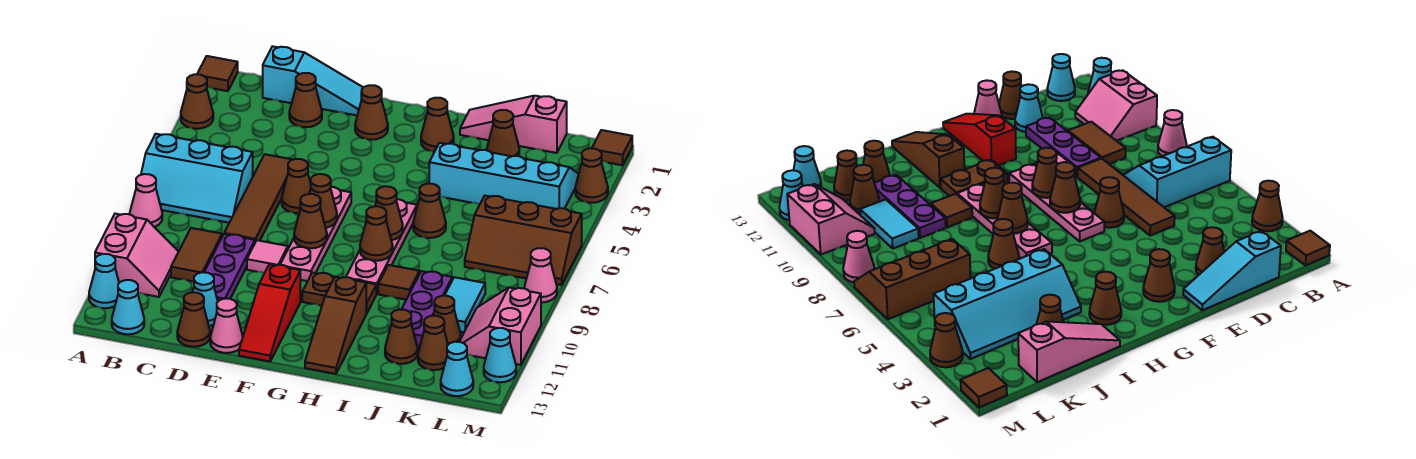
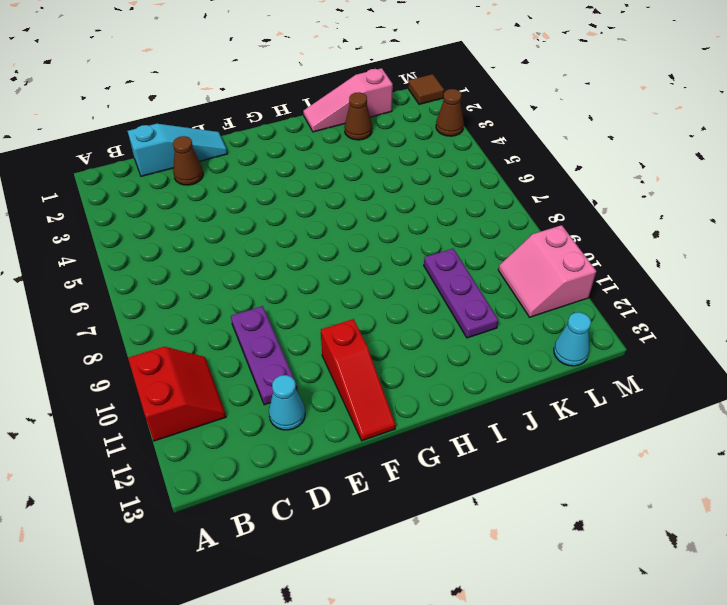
red slope A10:B11 level 1 top A -> pink slope A10:B11 level 1 top A
none -> brown tile A1 level 1
none -> brown cone A3 level 1
none -> cyan slope A6:C7 level 1 top 6
none -> pink cone A8 level 1

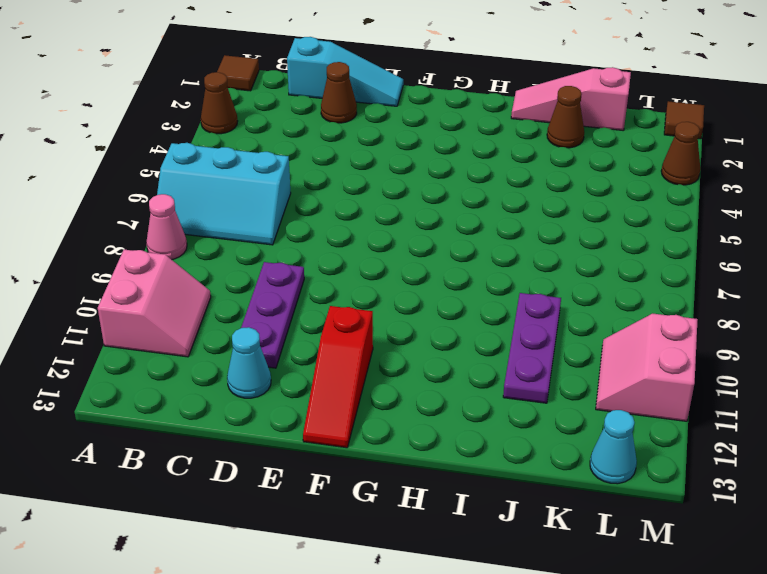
none -> cyan cone A12 level 1
none -> cyan cone B13 level 1
none -> brown tile C9:C10 level 1
none -> brown tile D5:D8 level 1

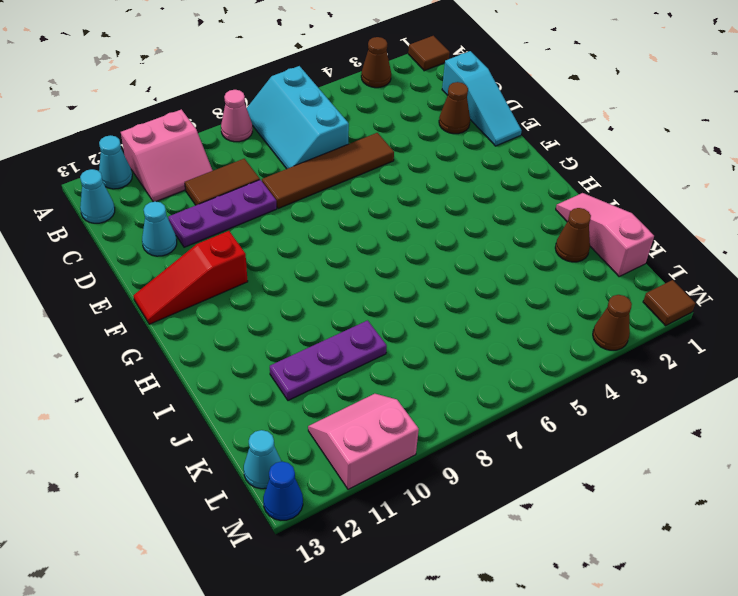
blue cone M13 level 1 -> none
none -> brown cone D13 level 1
none -> brown cone E6 level 1
none -> pink tile E9 level 1
none -> pink cone E13 level 1

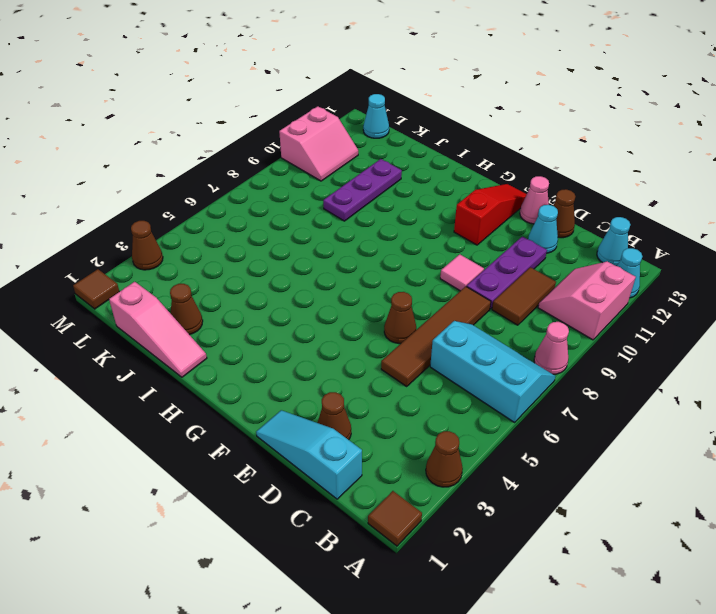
none -> brown cone F2 level 1
none -> pink plate F6:F9 level 1
none -> brown plate G10:H10 level 1
none -> brown cone H2 level 1

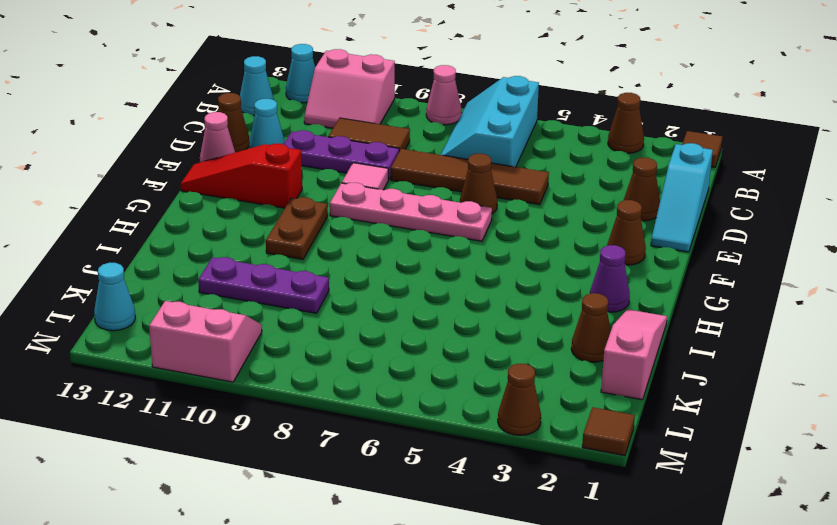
purple cone H2 level 1 -> brown cone H2 level 1
none -> pink plate H6:H9 level 1
none -> brown slope H11:H13 level 1 top 11
none -> cyan slope I3:L4 level 1 top 4
none -> brown cone I6 level 1

